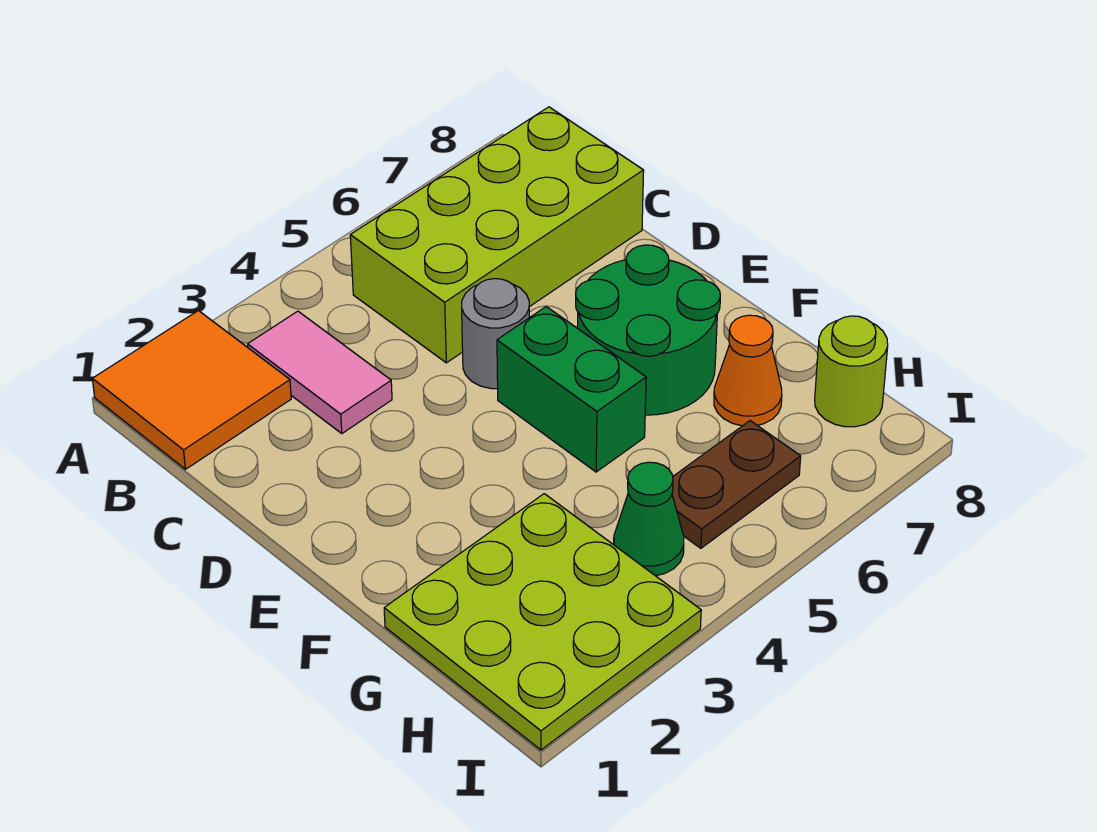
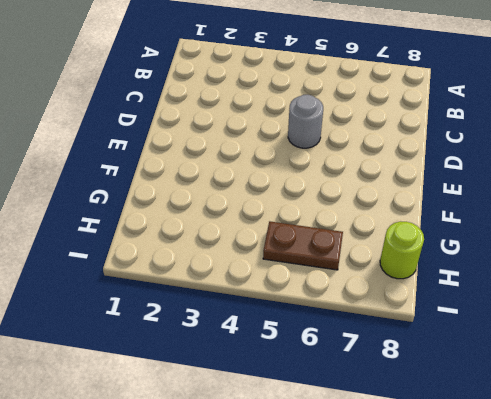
none -> orange tile A1:B2 level 1
none -> pink tile B3:C3 level 1

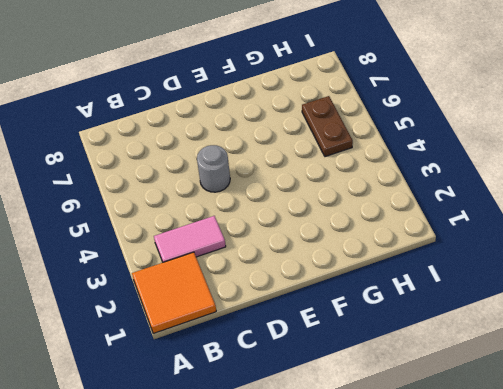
none -> lime brick B5:C8 level 1
none -> green brick E5:F5 level 1

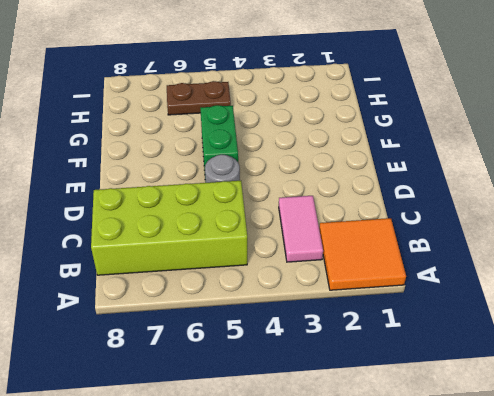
none -> green round brick E6:F7 level 1
none -> lime plate G1:I3 level 1

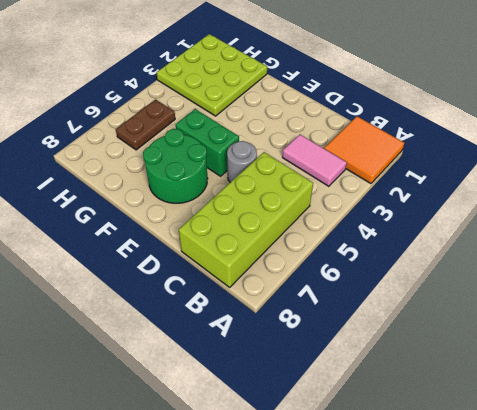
none -> orange cone G7 level 1
none -> green cone H4 level 1

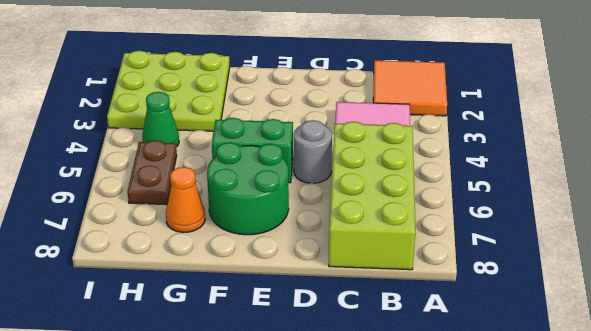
none -> lime round brick H8 level 1

